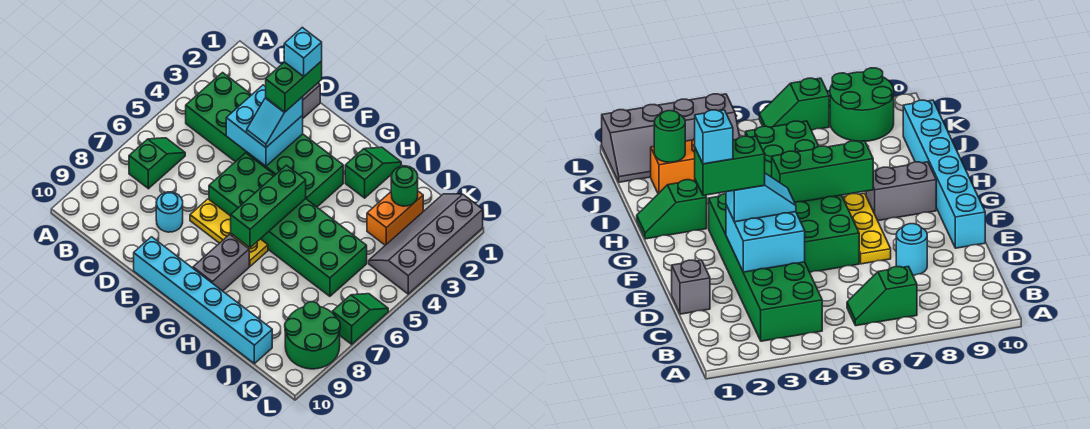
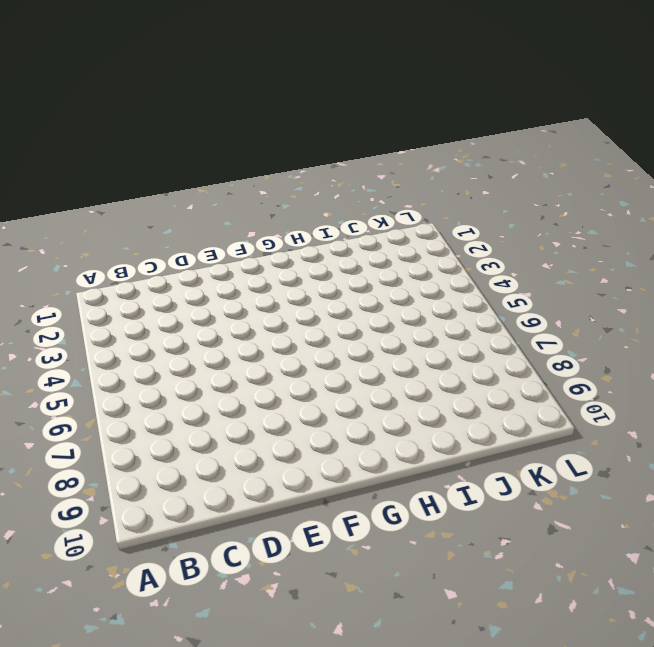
none -> green brick B3:G4 level 1
none -> green slope B6:B7 level 1 top 7
none -> grey brick D1 level 1

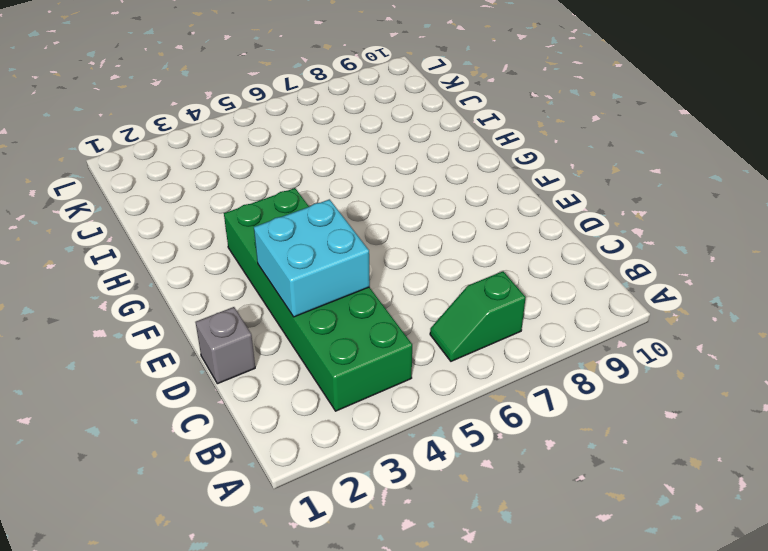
none -> cyan round brick D8 level 1
none -> green brick E5:J6 level 1
none -> yellow plate E7:G7 level 1

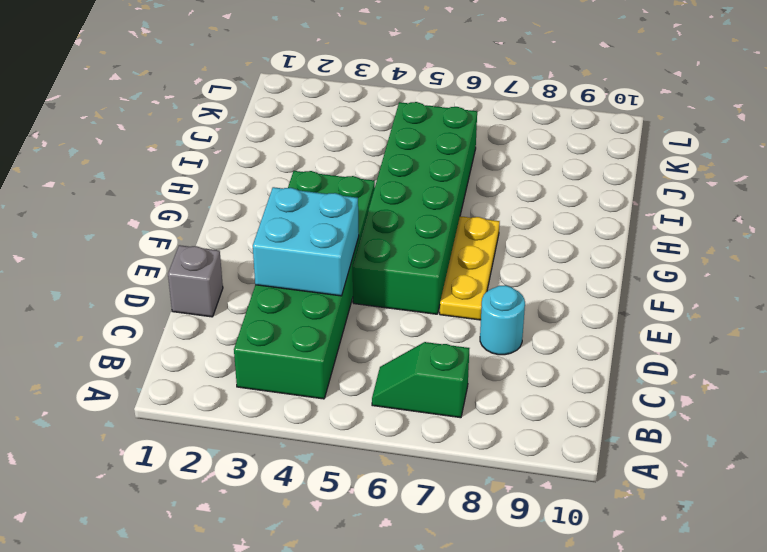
none -> cyan brick E10:J10 level 1
none -> grey brick G8:G9 level 1
none -> green slope H1:H2 level 1 top 2

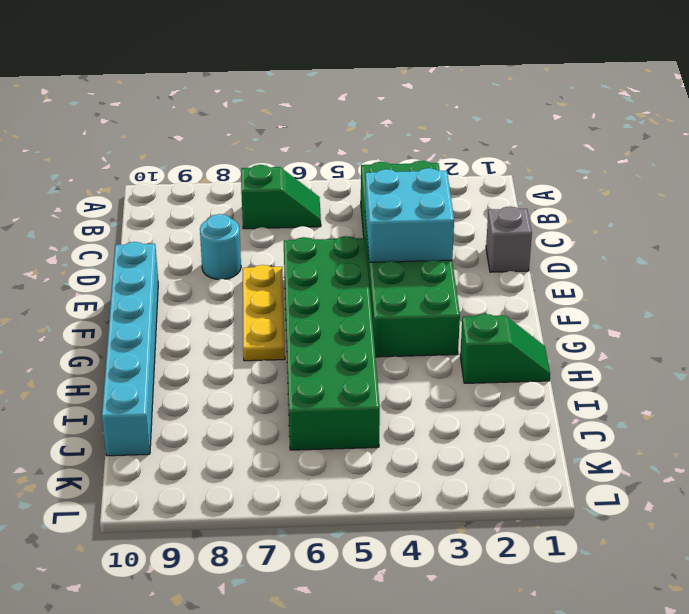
none -> grey brick G8:G9 level 1
none -> orange brick J2:J3 level 1
none -> grey slope K1:L4 level 1 top L

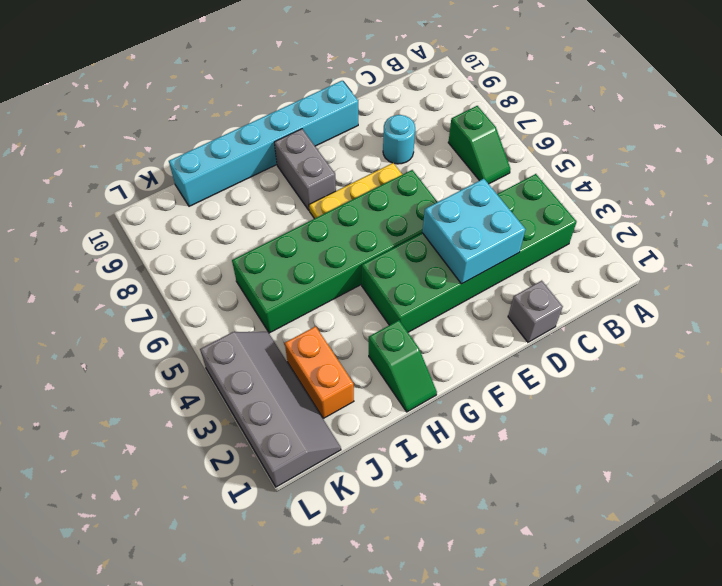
none -> green round brick K8:L9 level 1
none -> green slope L6:L7 level 1 top 7
none -> green brick G5:G7 level 2

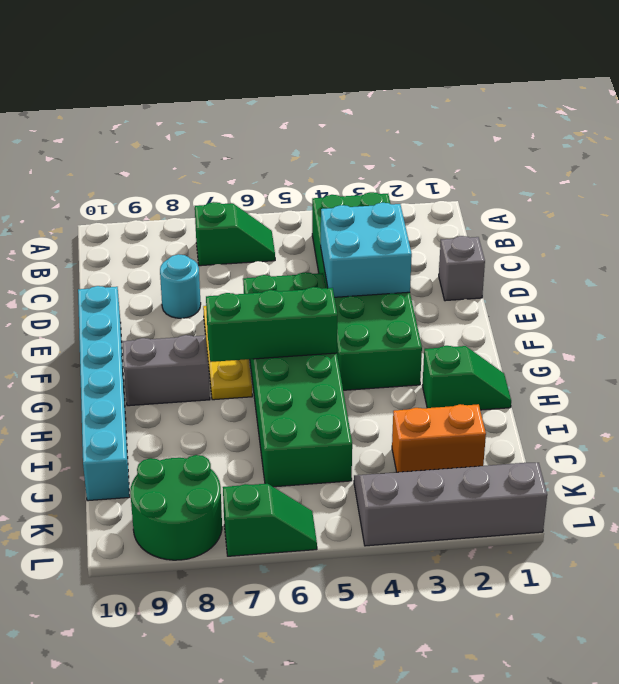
none -> green round brick J2 level 2
none -> cyan slope E3:E4 level 3 top 3
none -> green brick E2:E3 level 4

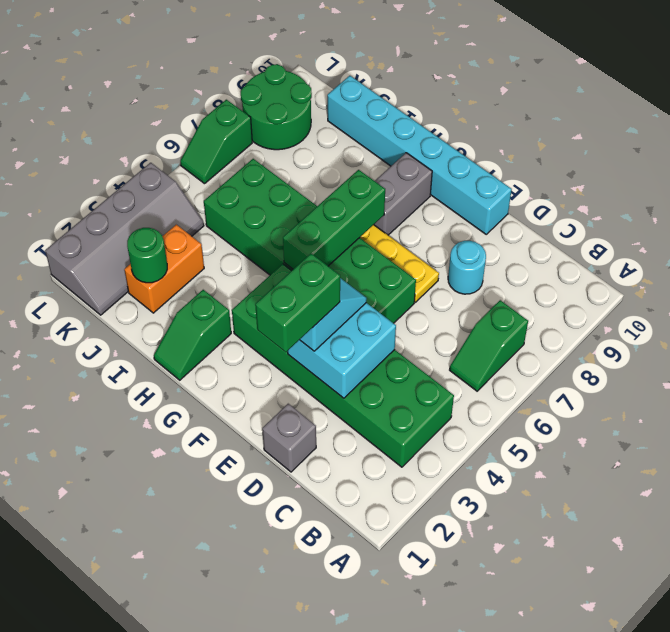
none -> cyan brick E2 level 5

